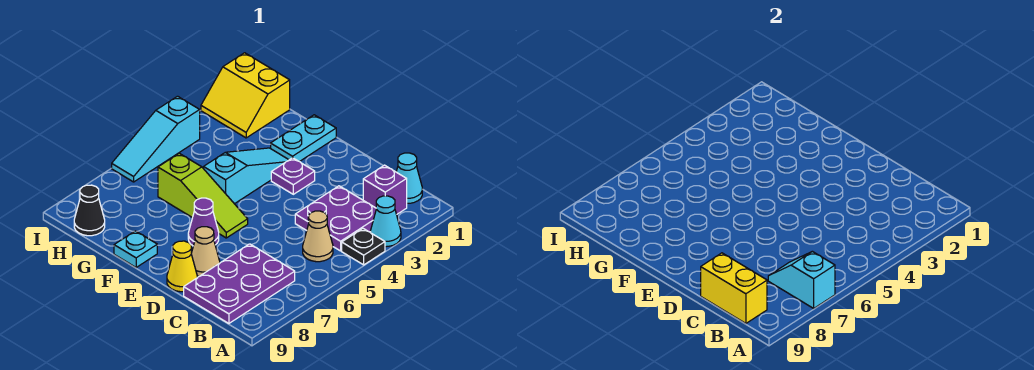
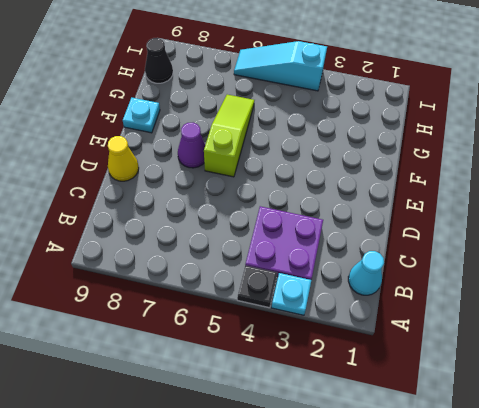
cyan plate A3 level 1 -> cyan cone A3 level 1
lime slope E6:G6 level 1 top E -> lime slope E6:G6 level 1 top G
none -> purple brick B2 level 1
none -> tan cone B5 level 1
none -> purple plate B7:C9 level 1

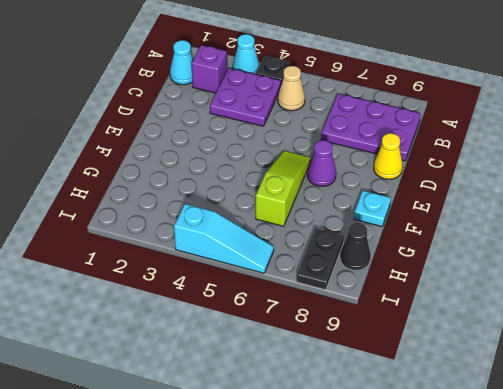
black plate H8:I8 level 1 -> none
none -> tan cone D8 level 1
none -> purple plate E3 level 1
none -> cyan plate F1:F2 level 1

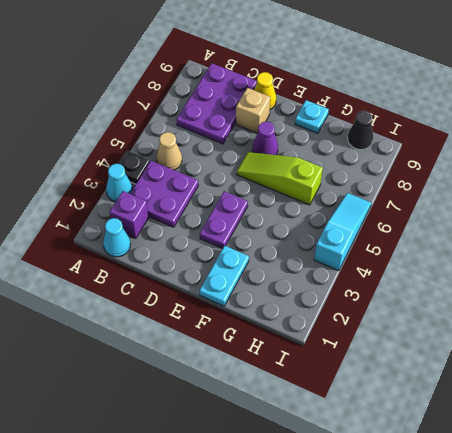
tan brick D8 level 1 -> tan cone D8 level 1
purple plate E3:E4 level 1 -> purple plate E3 level 1
none -> cyan slope F3:F5 level 1 top 5
none -> yellow slope H1:I2 level 1 top 1
none -> cyan slope A7:B7 level 2 top A

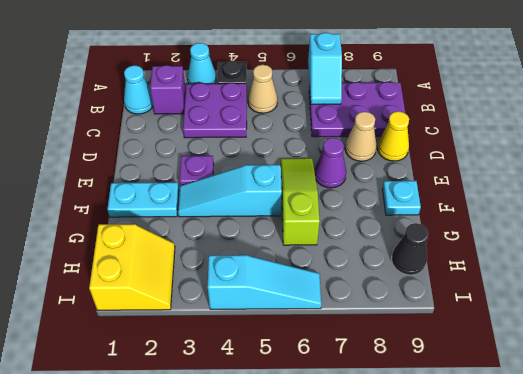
none -> yellow brick B9:C9 level 2

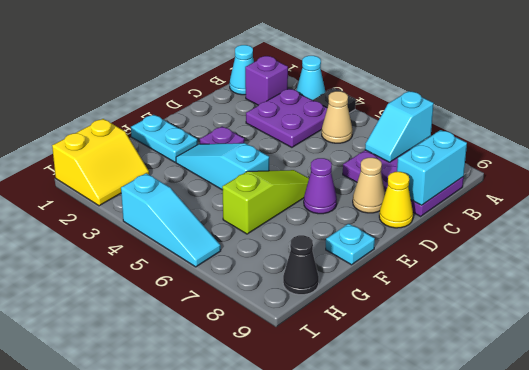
cyan brick B9:C9 level 2 -> yellow brick B9:C9 level 2

